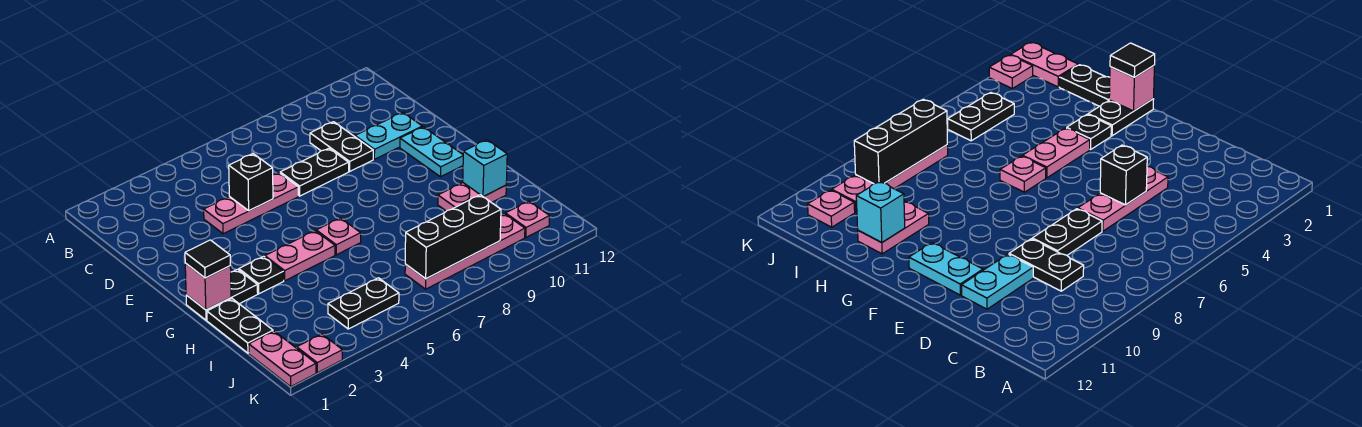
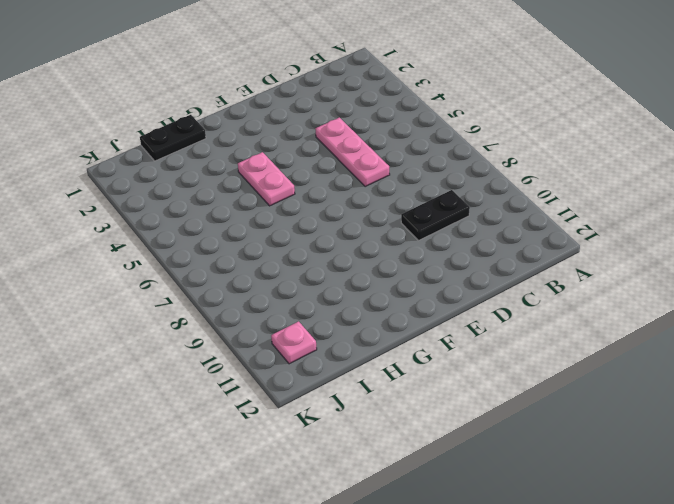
none -> black plate D7:D8 level 1
none -> cyan plate D10:D11 level 1
none -> cyan plate E11:F11 level 1

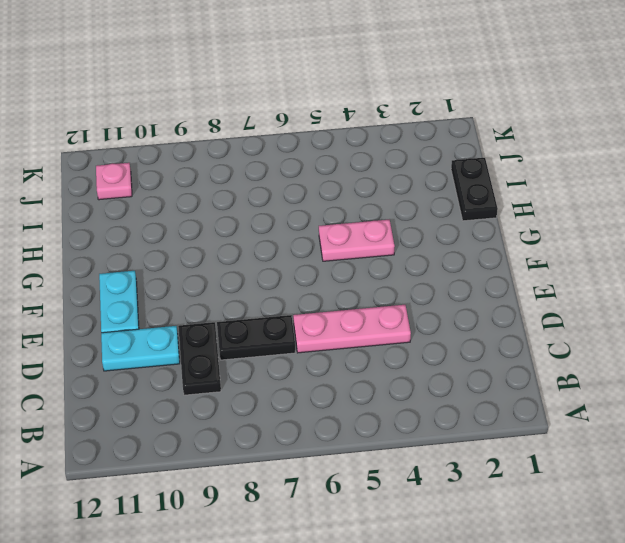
none -> black plate G1:G2 level 1
none -> black plate G3 level 1
none -> pink plate G6 level 1

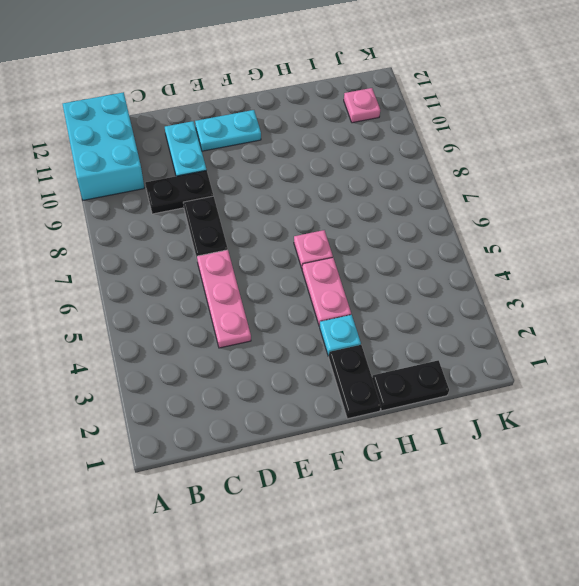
cyan brick A10:B12 level 1 -> none
cyan plate G3 level 1 -> black plate G3 level 1
none -> pink plate H10:H11 level 1
none -> pink plate J1:K1 level 1
none -> black plate J4:J5 level 1

